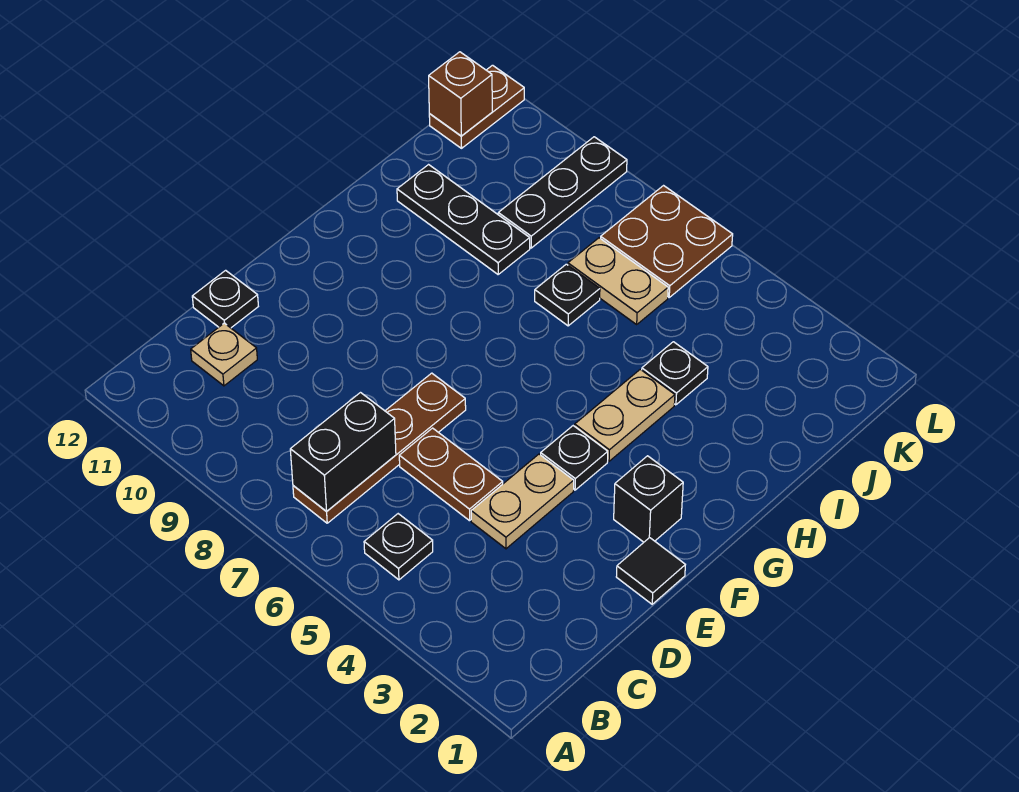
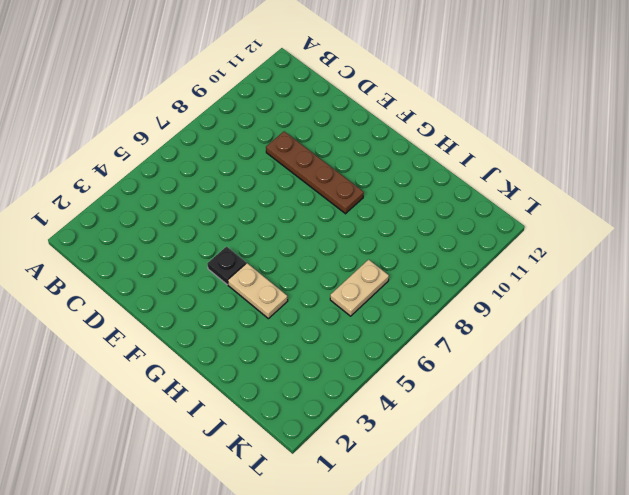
brown plate D9:G9 level 1 -> brown plate B7:E7 level 1
none -> black plate B5 level 1
none -> tan plate C11 level 1
none -> tan plate D4:E4 level 1

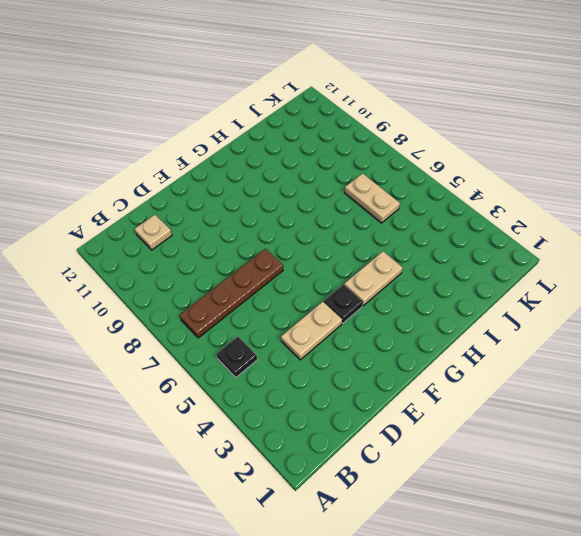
none -> brown plate D5:D6 level 1
none -> black plate D12 level 1
none -> black tile E1 level 1

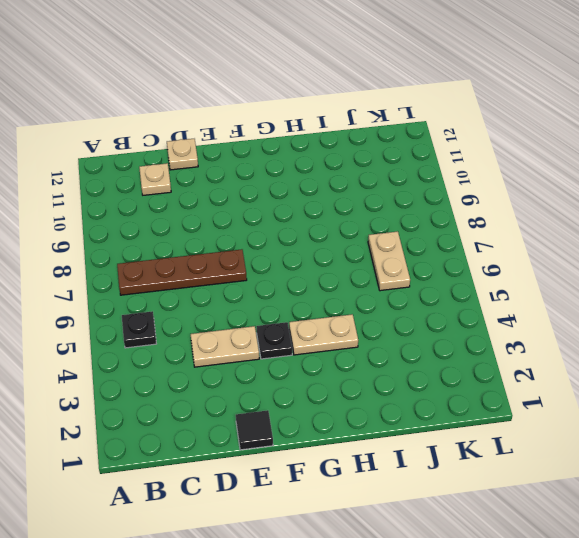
tan plate D12 level 1 -> black plate D12 level 1
none -> brown plate D5:D6 level 1
none -> black brick F2 level 1
none -> black plate I4 level 1

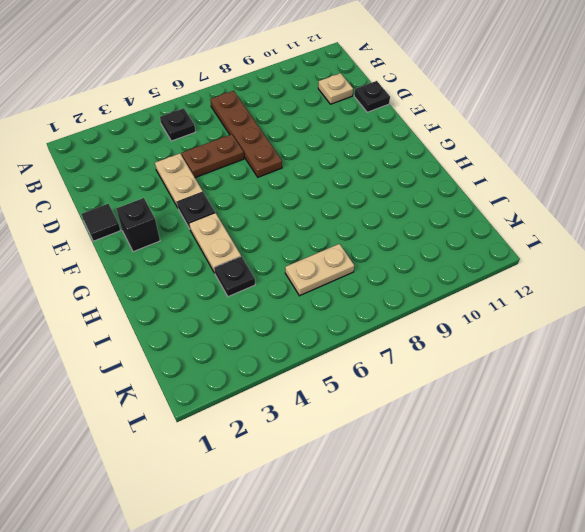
none -> black plate I7 level 1
none -> black plate I9:I11 level 1
none -> black plate J9:L9 level 1

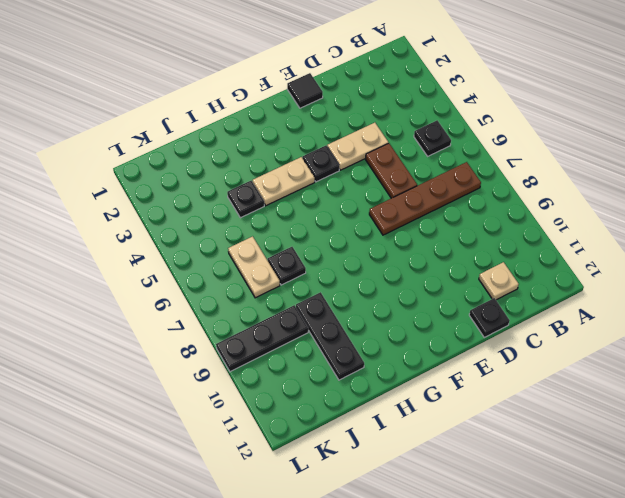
none -> black brick F2 level 1
none -> brown plate K6:L7 level 1
none -> brown plate K12:L12 level 1

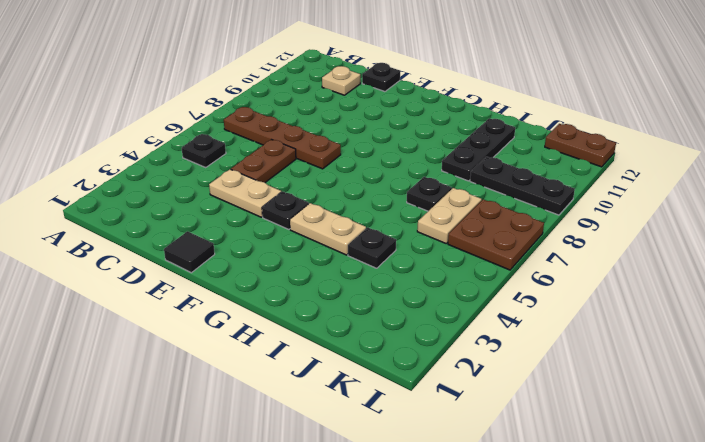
none -> black brick F2 level 1
none -> black brick B7:C7 level 2
none -> brown brick K12 level 2

